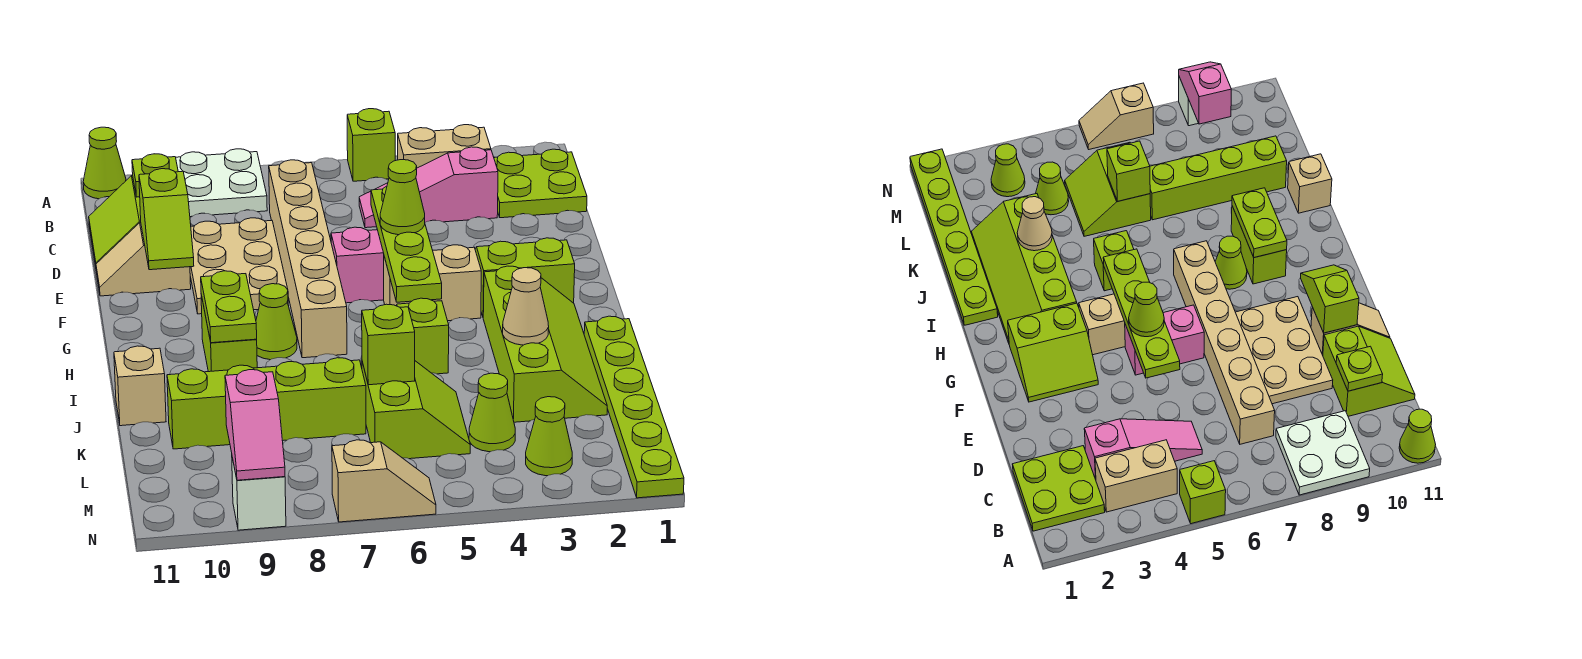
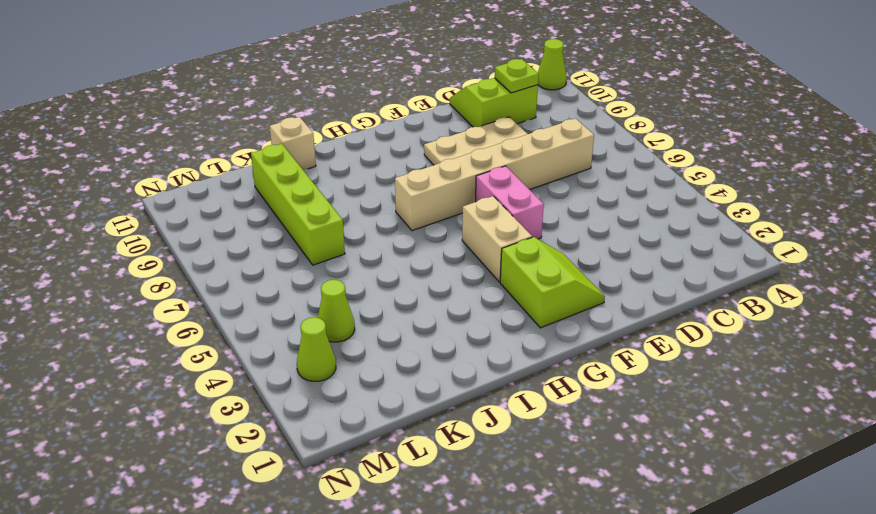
none -> lime brick A5 level 1
none -> white plate A8:B9 level 1
none -> lime plate B1:C2 level 1
none -> tan brick B3:B4 level 1

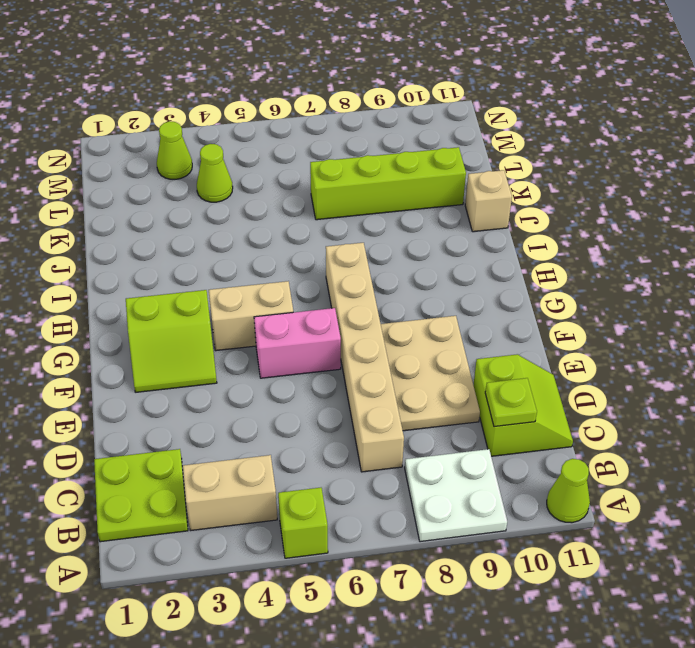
none -> pink slope C3:C5 level 1 top 3
none -> tan slope E10:E11 level 1 top 10
none -> lime slope H2:K3 level 1 top 3
none -> lime cone H8 level 1

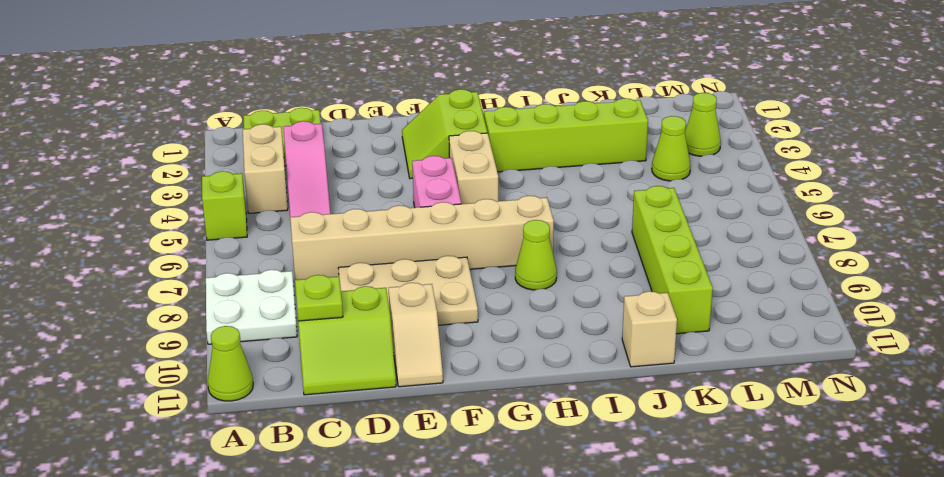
none -> lime brick H9:I9 level 1
none -> lime plate I1:N1 level 1
none -> lime brick I5 level 1
none -> lime slope K5:L6 level 1 top 6

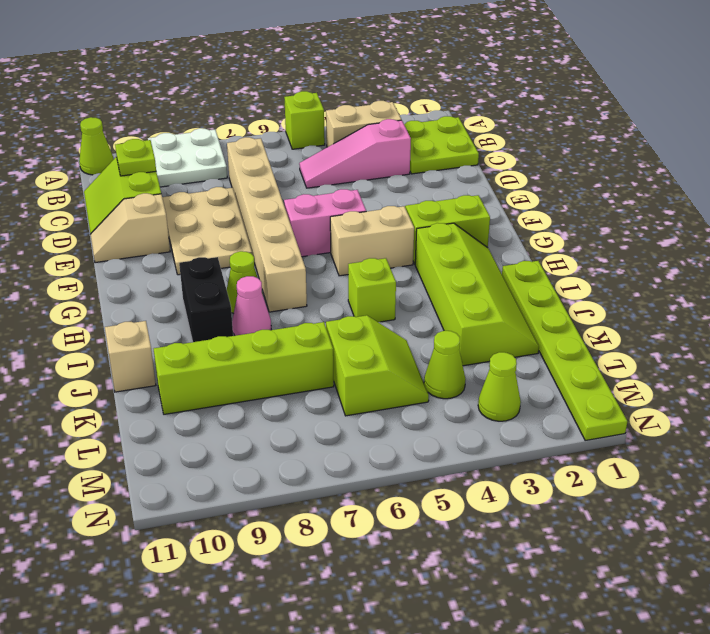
black brick H9:I9 level 1 -> lime brick H9:I9 level 1
pink cone I8 level 1 -> none
none -> tan slope N6:N7 level 1 top 7
none -> white brick N9 level 1
none -> lime plate E5:H5 level 2
none -> lime slope E10:F10 level 2 top E

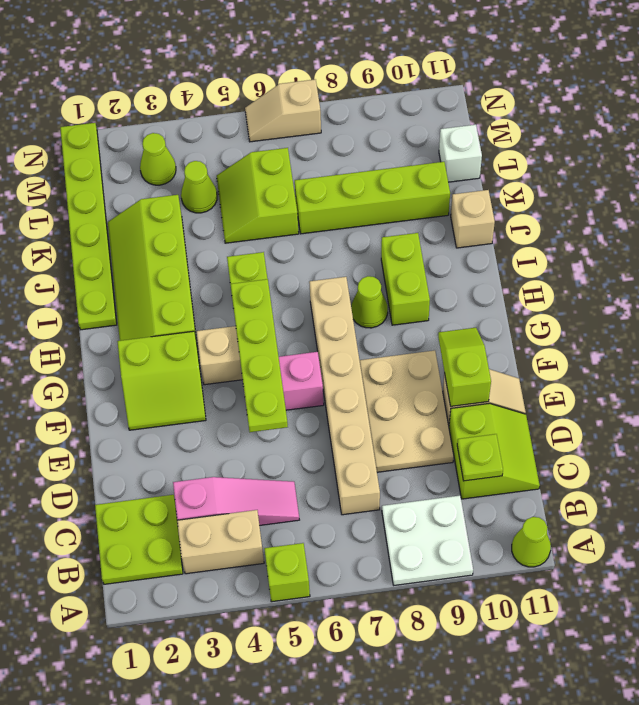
white brick L11 level 1 -> white brick N9 level 1
none -> lime plate H9:I9 level 2
none -> tan cone J3 level 2
none -> lime brick K6 level 2
none -> pink slope M9:N9 level 2 top M

